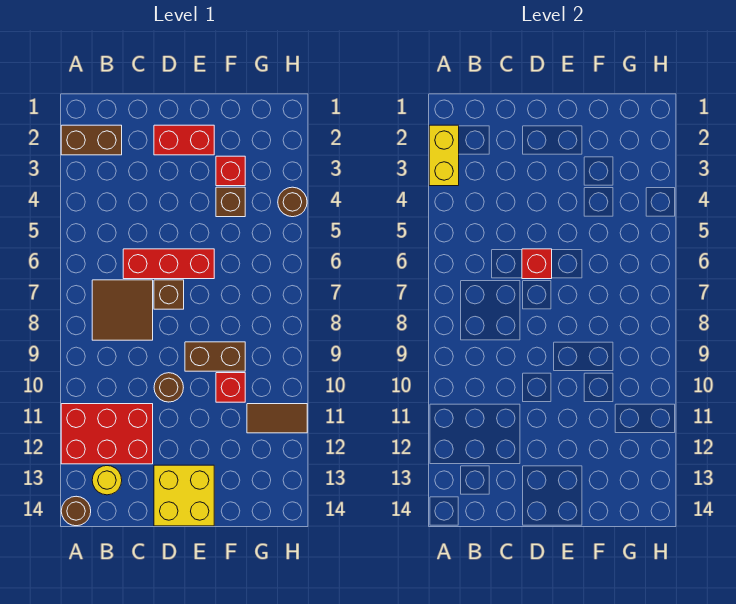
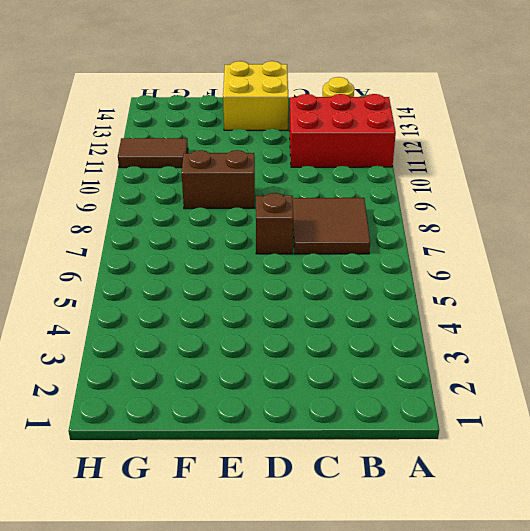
none -> brown brick A2:B2 level 1
none -> brown round brick A14 level 1
none -> red brick C6:E6 level 1

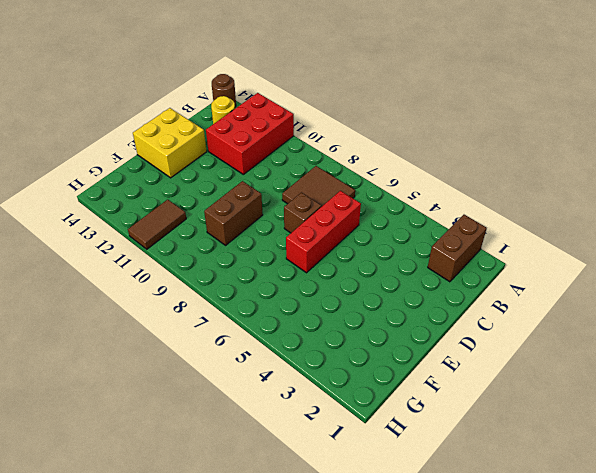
none -> red brick D2:E2 level 1
none -> brown round brick D10 level 1
none -> red brick F3 level 1

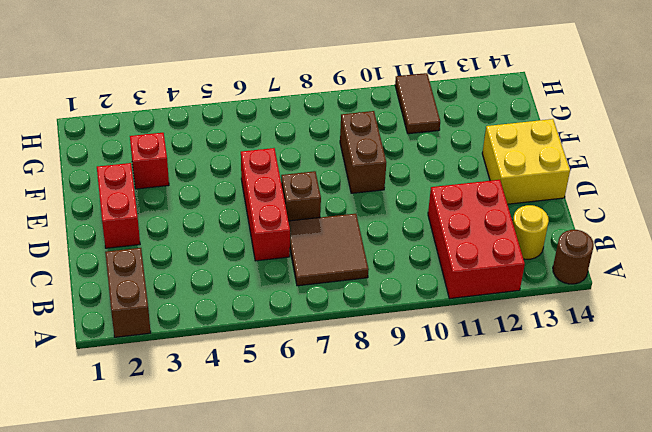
none -> brown round brick D10 level 1
none -> brown brick F4 level 1
none -> red brick F10 level 1

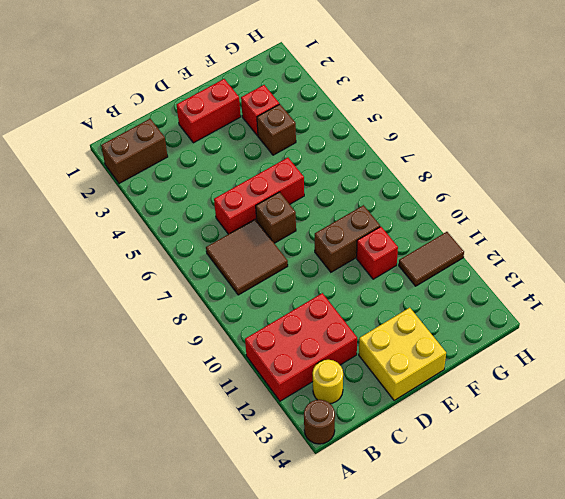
none -> brown round brick D10 level 1
none -> brown round brick H4 level 1
none -> yellow brick A2:A3 level 2

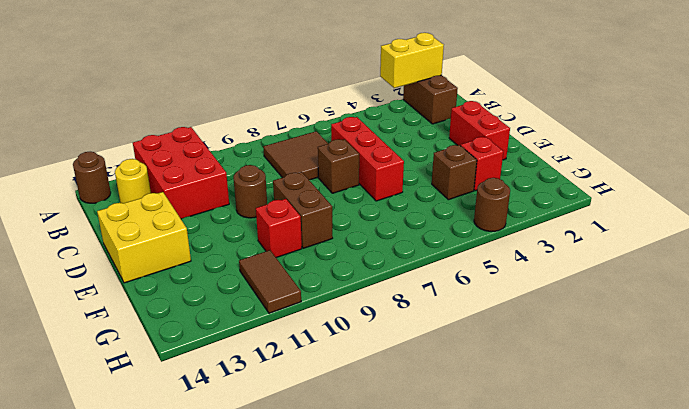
none -> red brick D6 level 2

